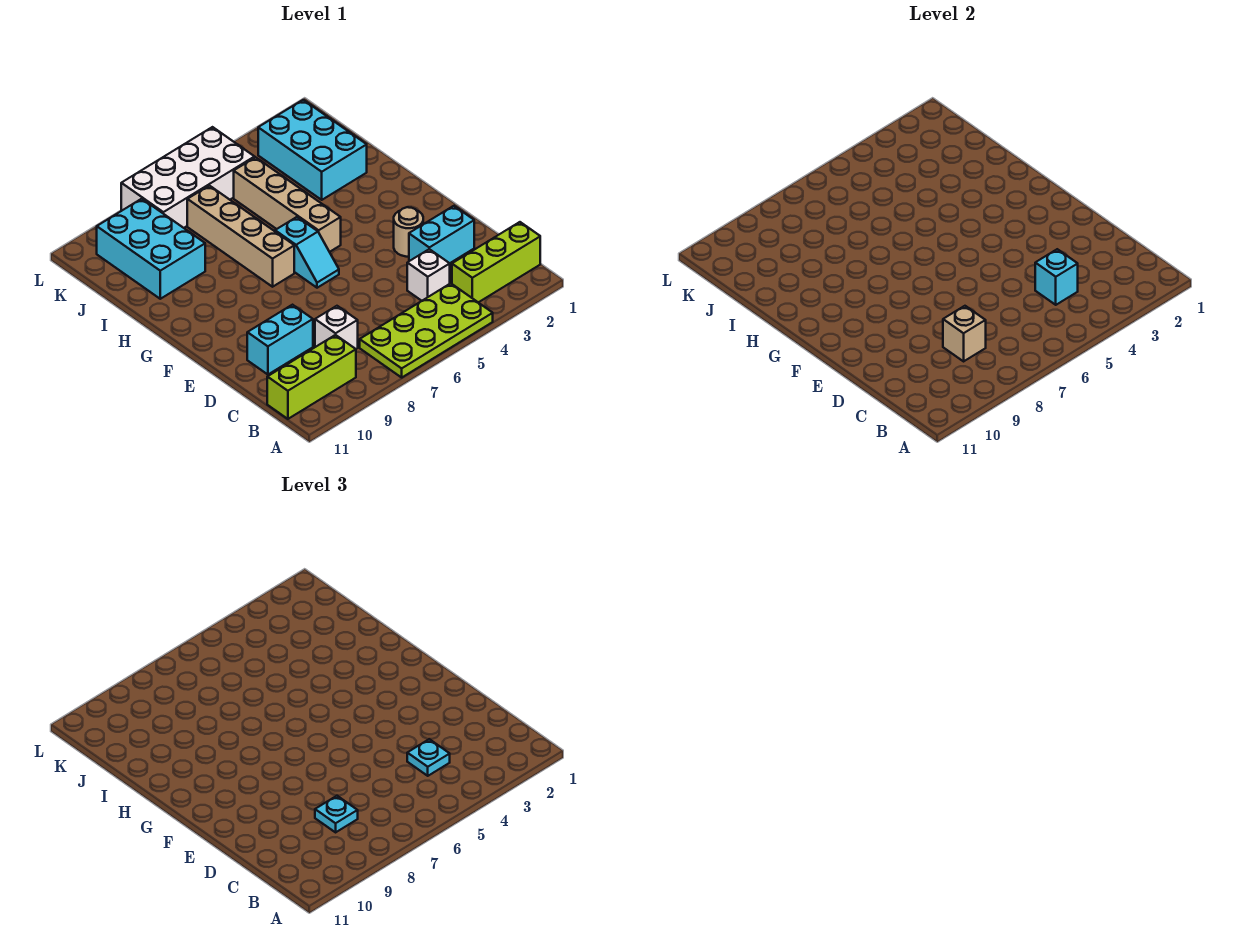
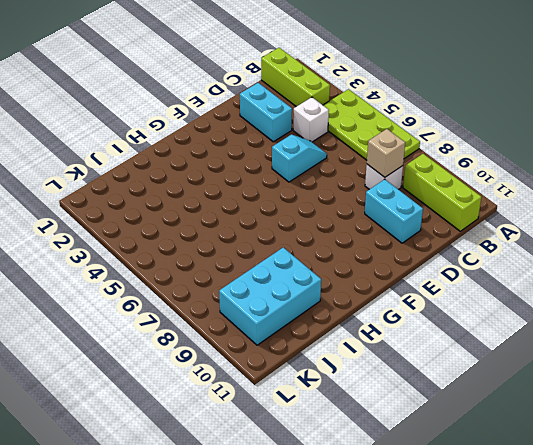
cyan slope D5:E5 level 1 top E -> cyan slope F6:G6 level 1 top G
none -> tan round brick E3 level 1
none -> tan brick G5:J5 level 1
none -> tan brick G7:J7 level 1

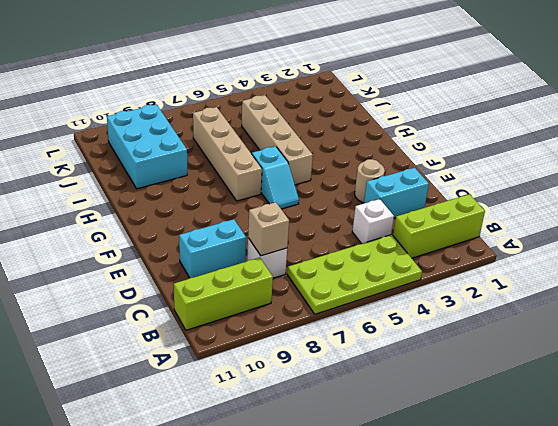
none -> cyan brick I2:K3 level 1
none -> white brick K5:L8 level 1
none -> cyan brick C4 level 2

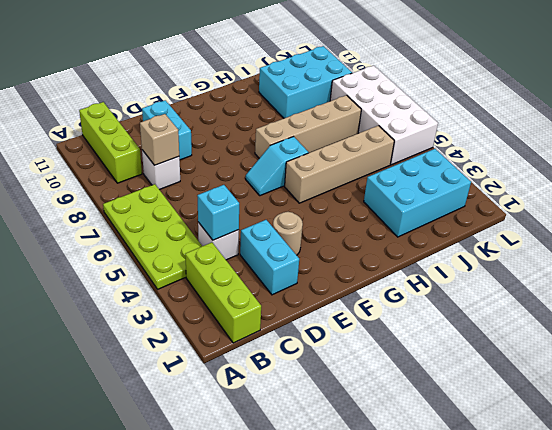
none -> cyan plate C4 level 3
none -> cyan plate C8 level 3

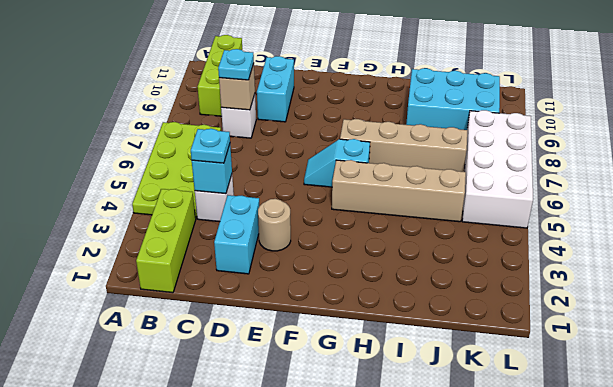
none -> cyan brick I2:K3 level 1

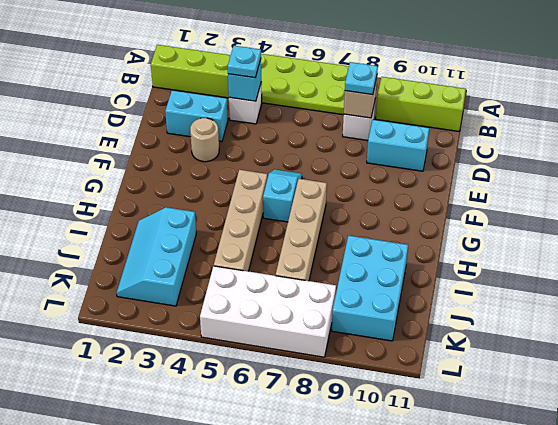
cyan slope I2:K3 level 1 top 3 -> cyan brick I2:K3 level 1

